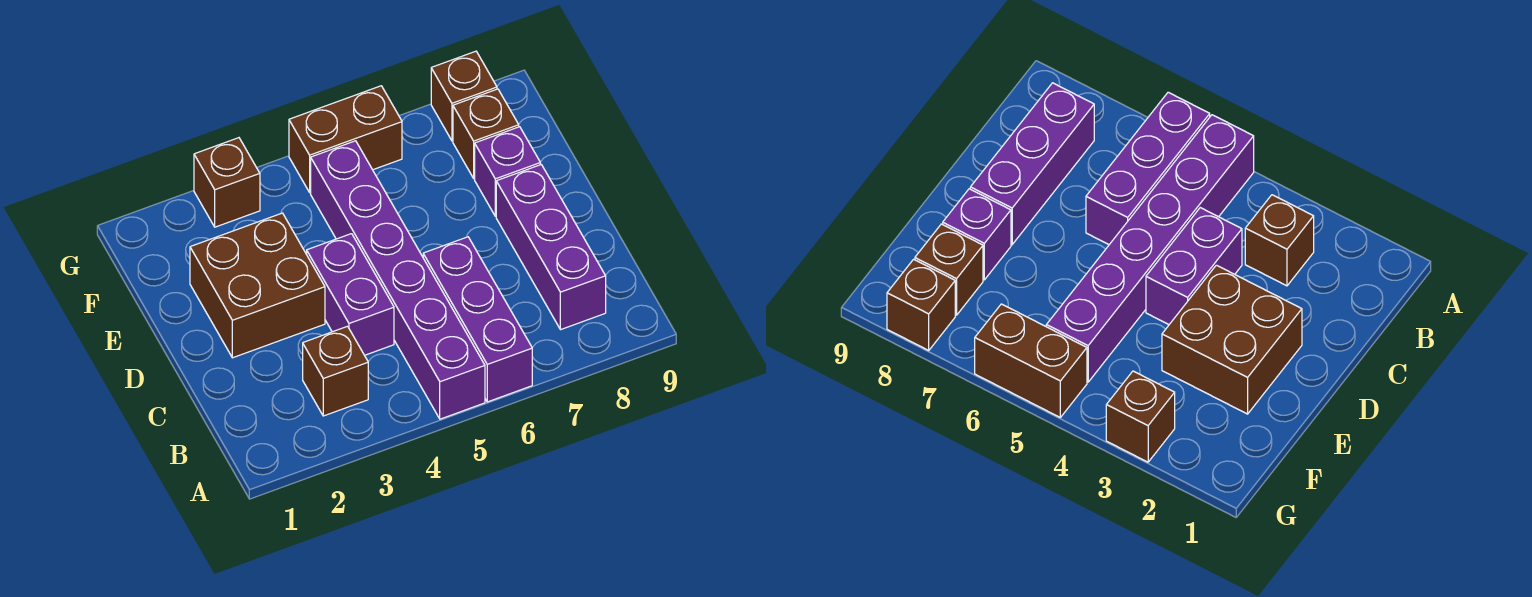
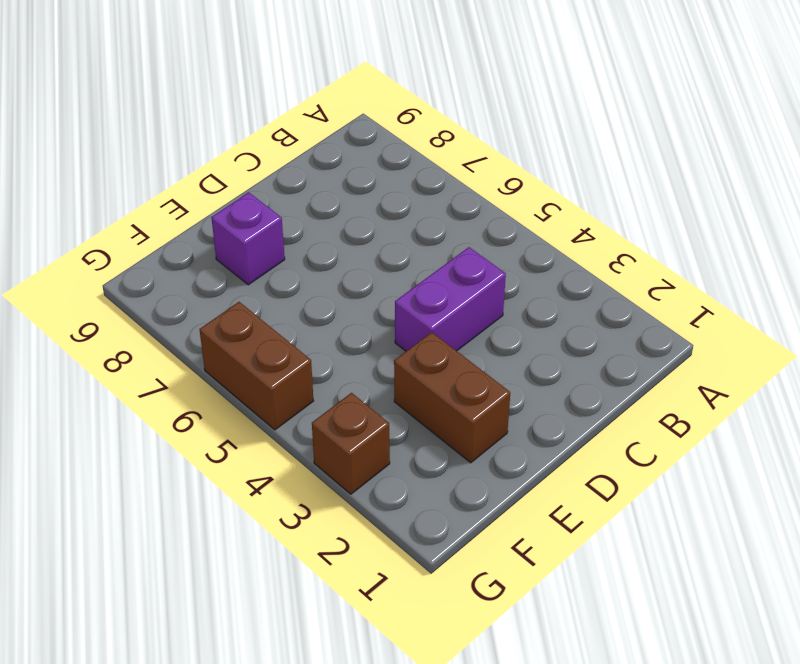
brown brick E2:E3 level 1 -> brown brick D2:E3 level 1
none -> purple brick A5:F5 level 1
none -> purple brick A6:C6 level 1

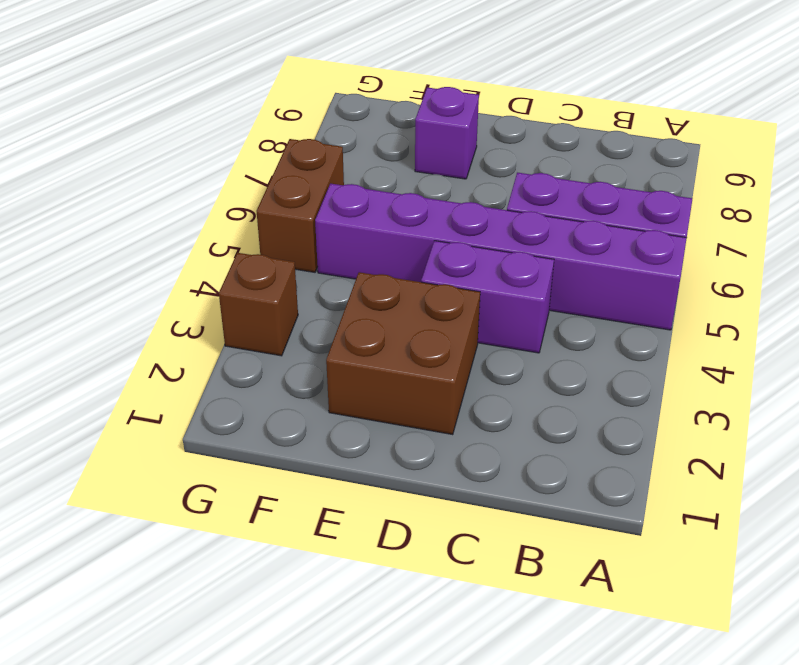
none -> brown brick B3 level 1
none -> purple brick B8:D8 level 1

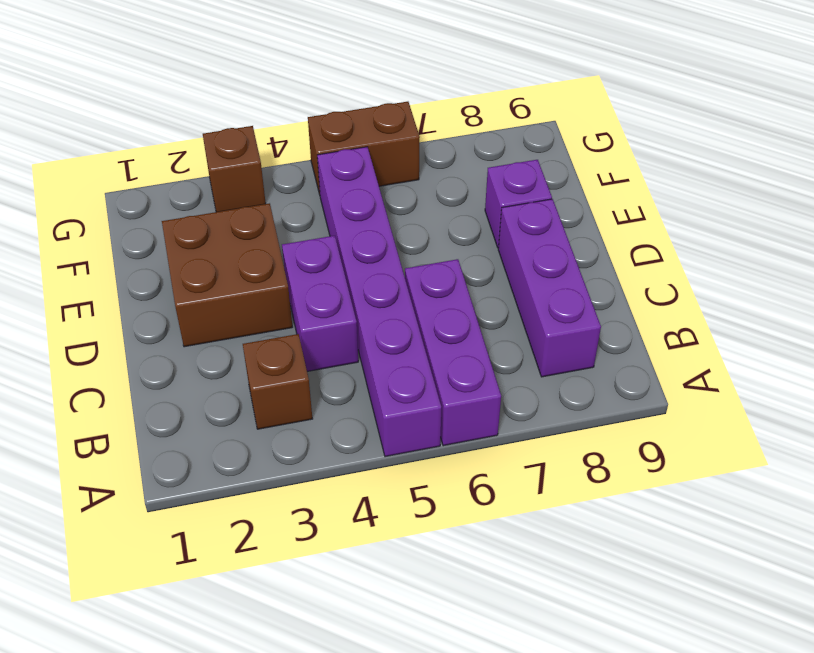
none -> brown brick F8 level 1
none -> brown brick G8 level 1

